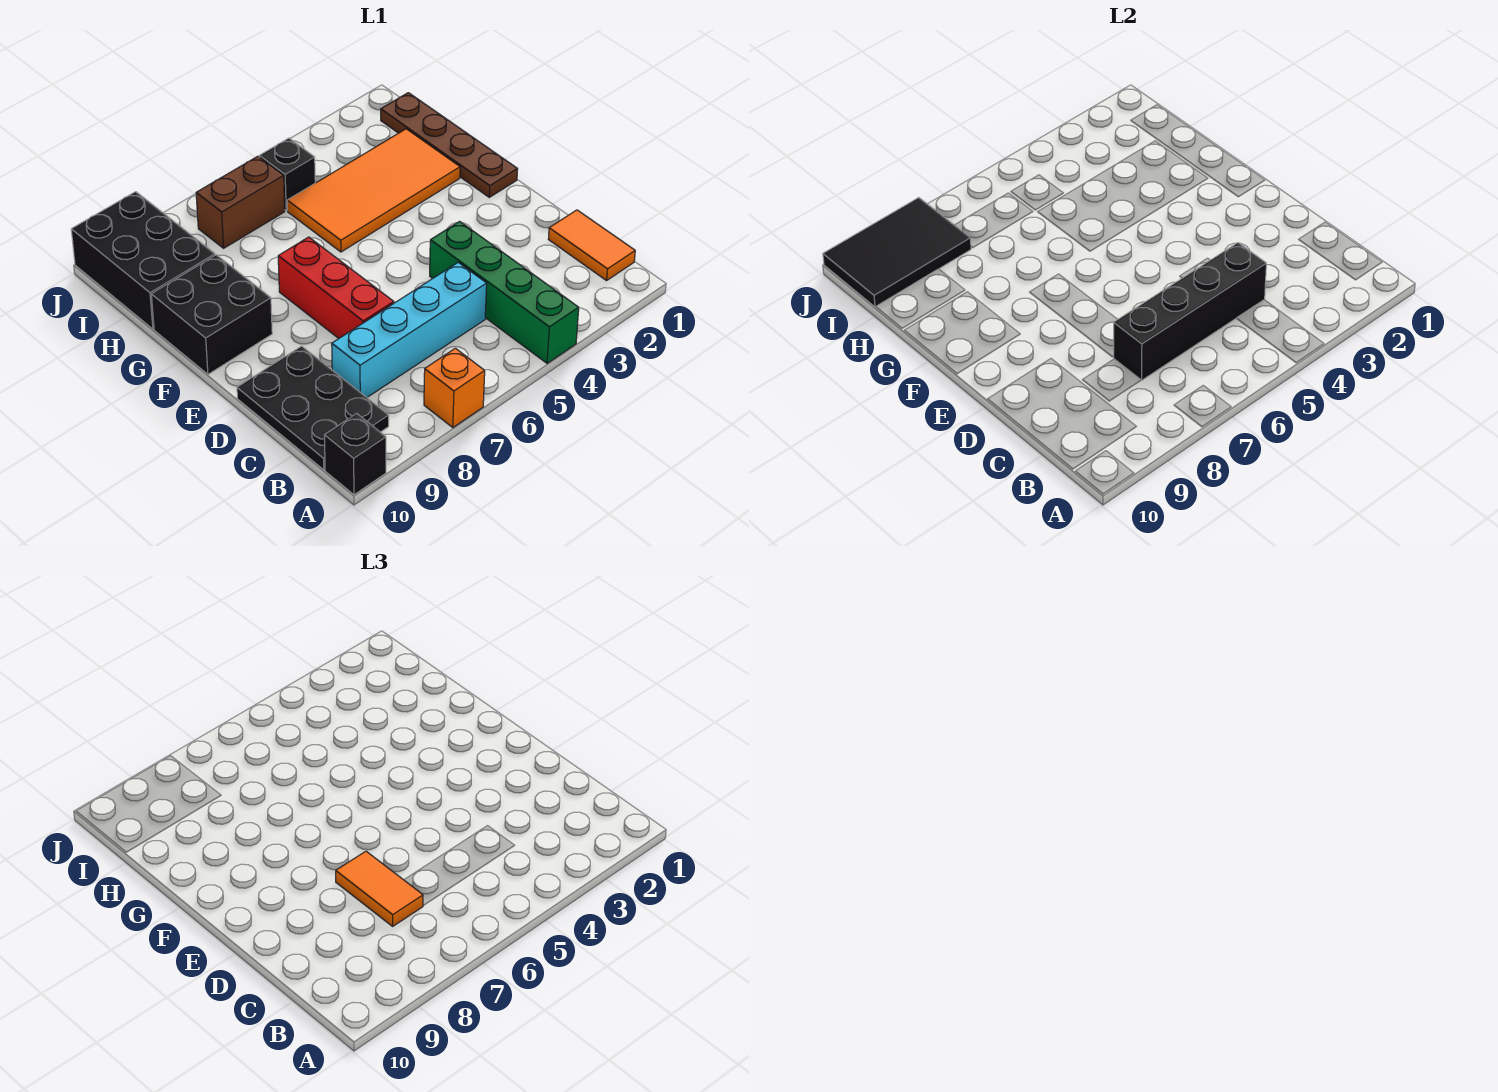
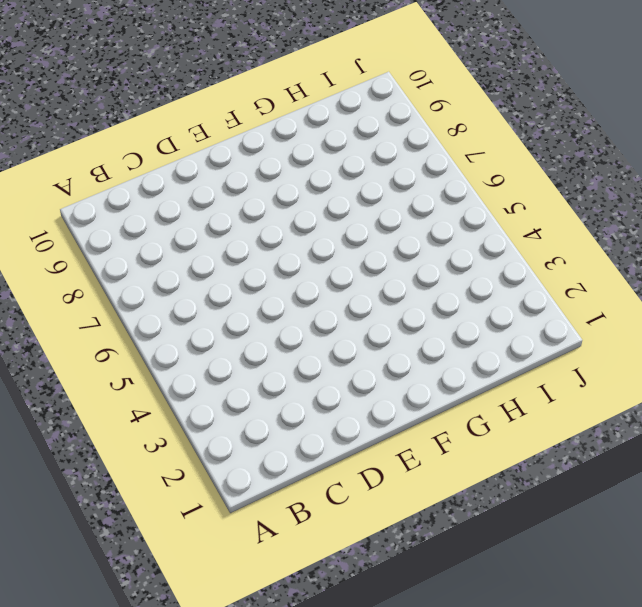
none -> green brick A4:D4 level 1
none -> orange brick A7 level 1
none -> black brick A10 level 1

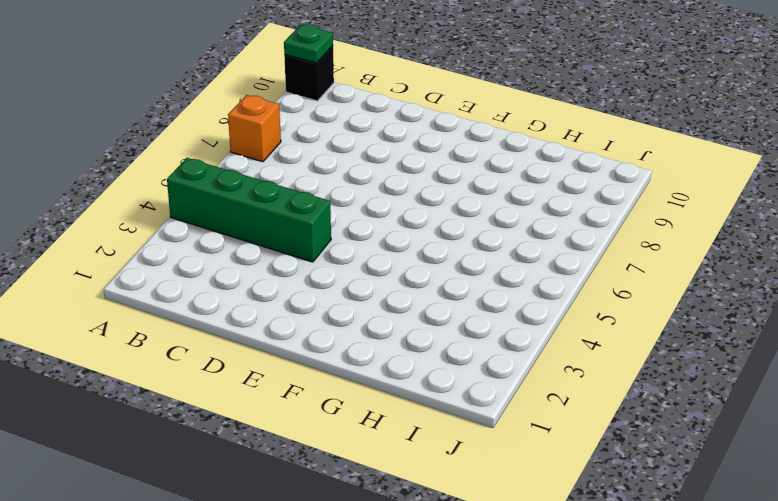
green plate A10 level 2 -> none
none -> orange tile B1:C1 level 1
none -> black plate B9:D10 level 1
none -> cyan brick C5:C8 level 1

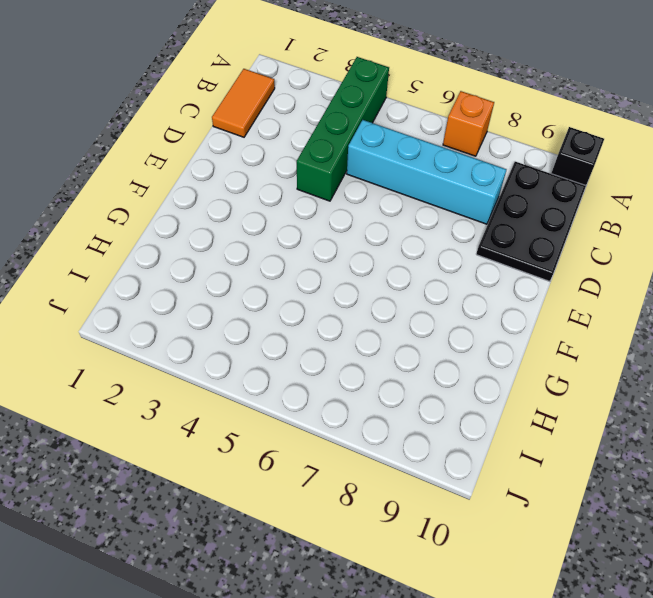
none -> red brick D7:F7 level 1
none -> brown plate F1:I1 level 1
none -> black brick F9:G10 level 1

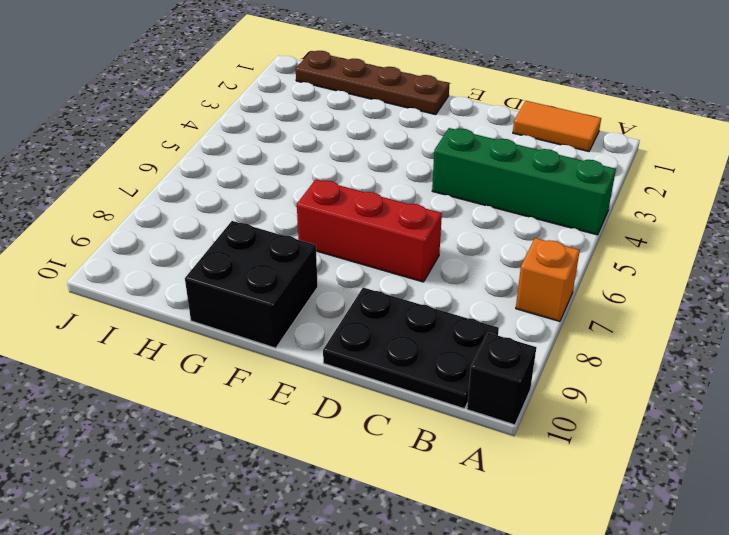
none -> cyan brick C5:C8 level 1
none -> orange tile G2:H5 level 1
none -> black brick H9:J10 level 1

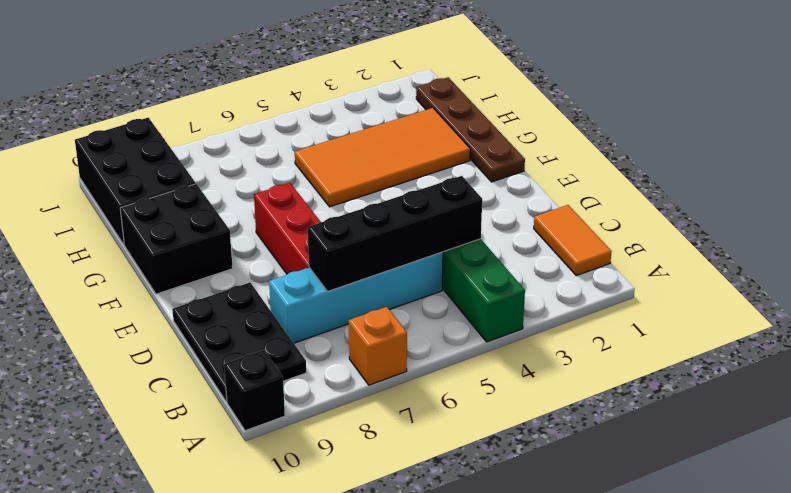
none -> black brick I5 level 1
none -> brown brick I6:I7 level 1
none -> black tile I8:J10 level 2

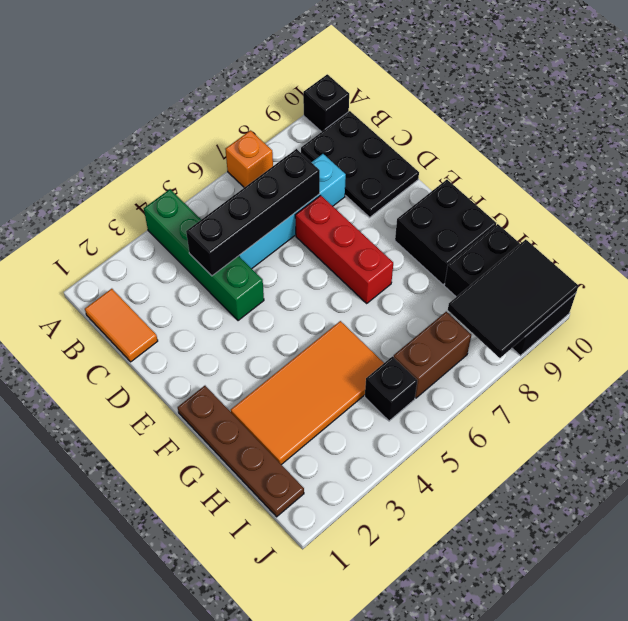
none -> orange tile C7:D7 level 3

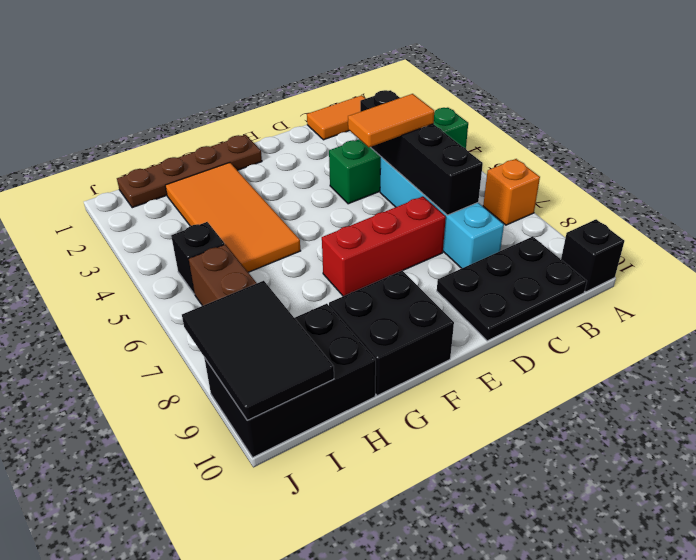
orange tile C5:D5 level 3 -> orange tile C7:D7 level 3

